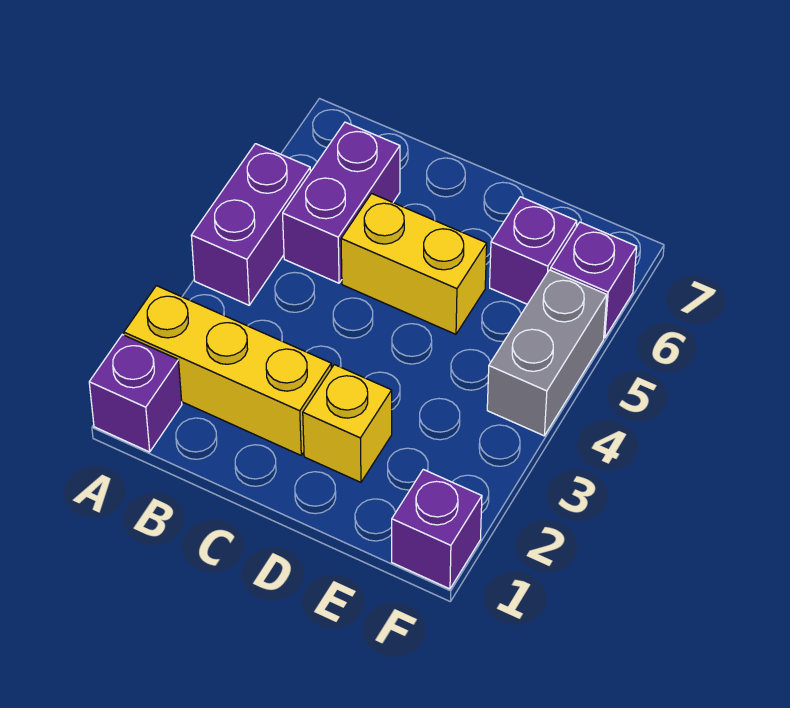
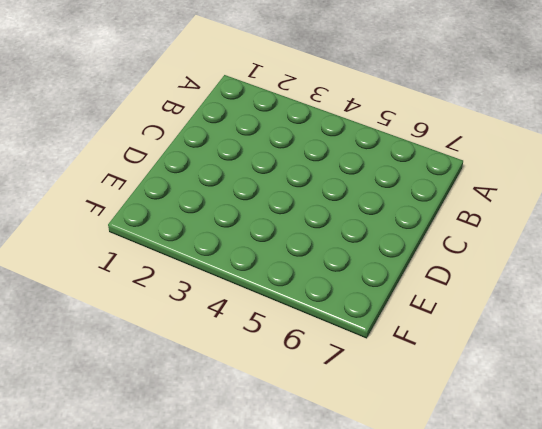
none -> purple brick A1 level 1
none -> yellow brick A2:C2 level 1

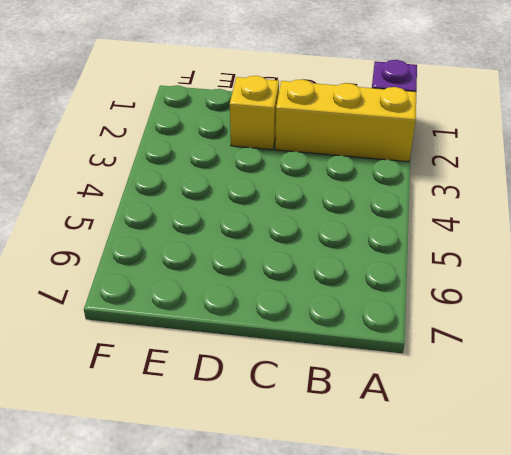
none -> purple brick A4:A5 level 1
none -> purple brick B5:B6 level 1

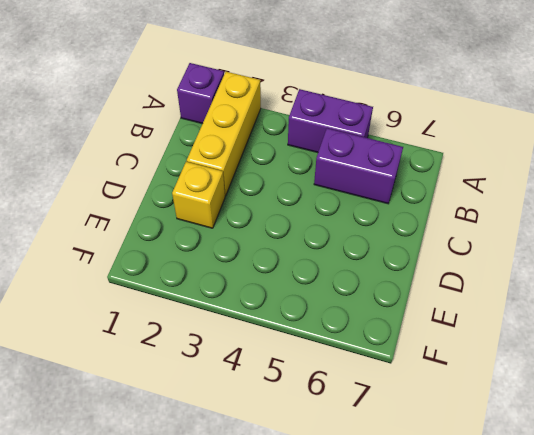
none -> yellow brick C5:D5 level 1
none -> purple brick E6 level 1

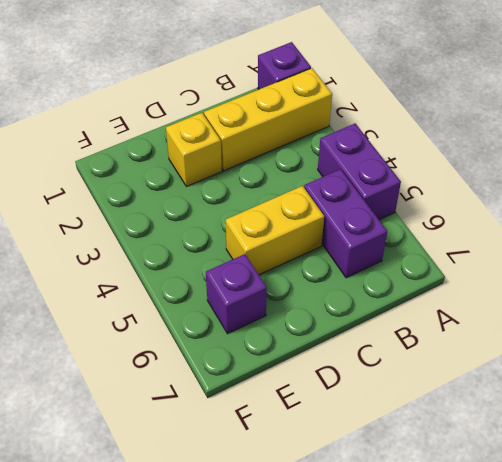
none -> purple brick F1 level 1
none -> grey brick F4:F5 level 1

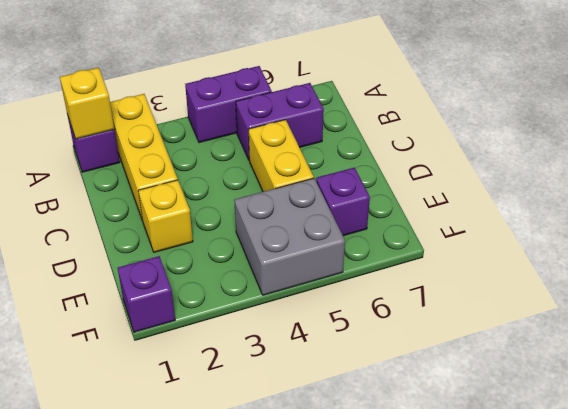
yellow brick A1 level 2 -> none
grey brick E4:F5 level 1 -> grey brick F4:F5 level 1
none -> purple brick F6 level 1

